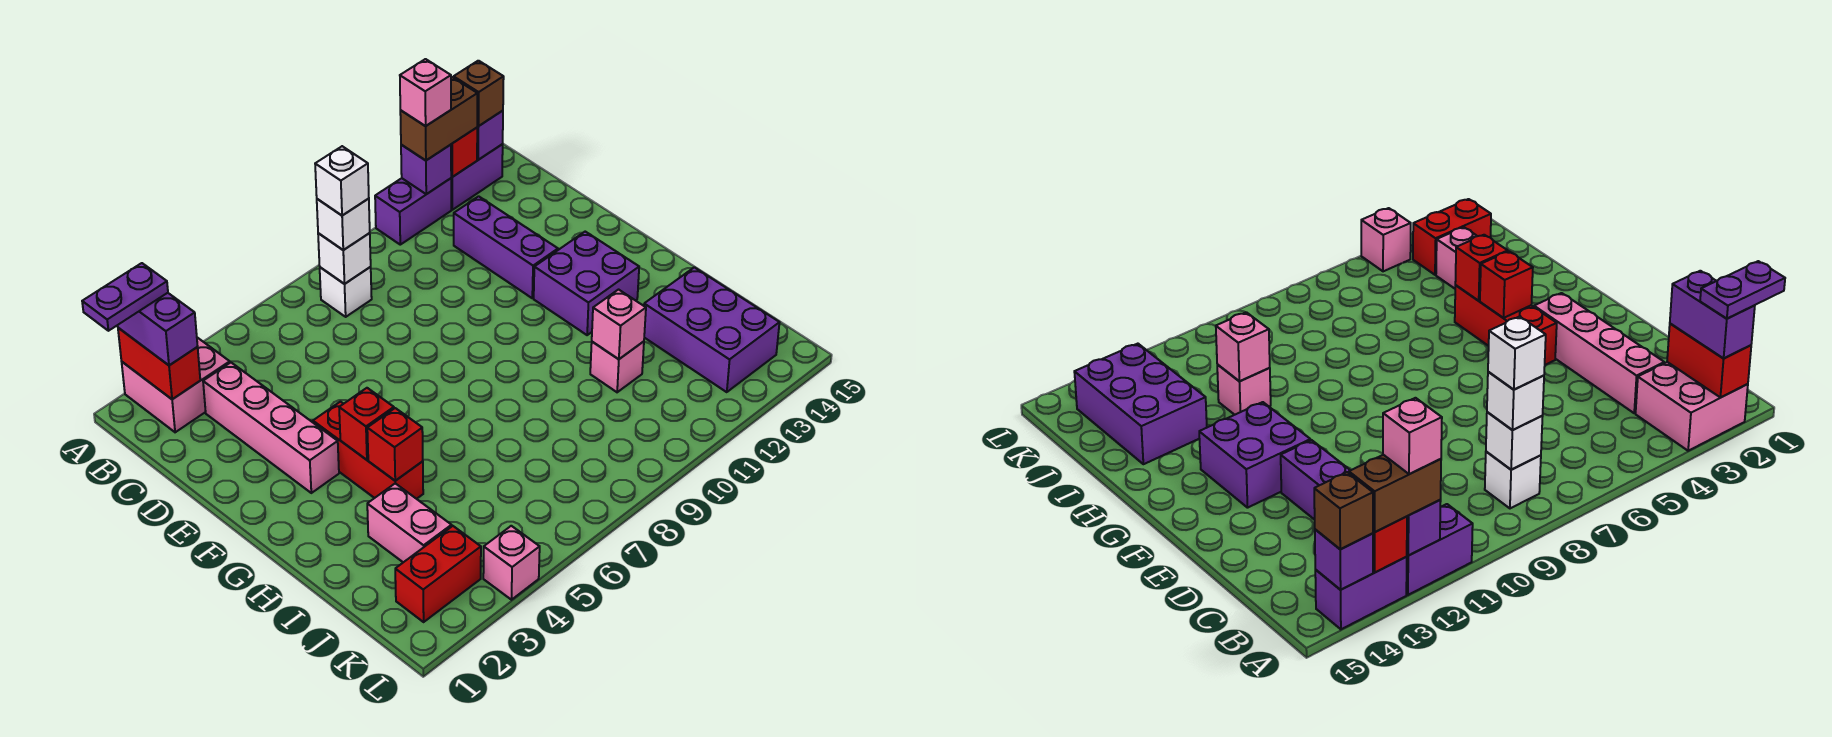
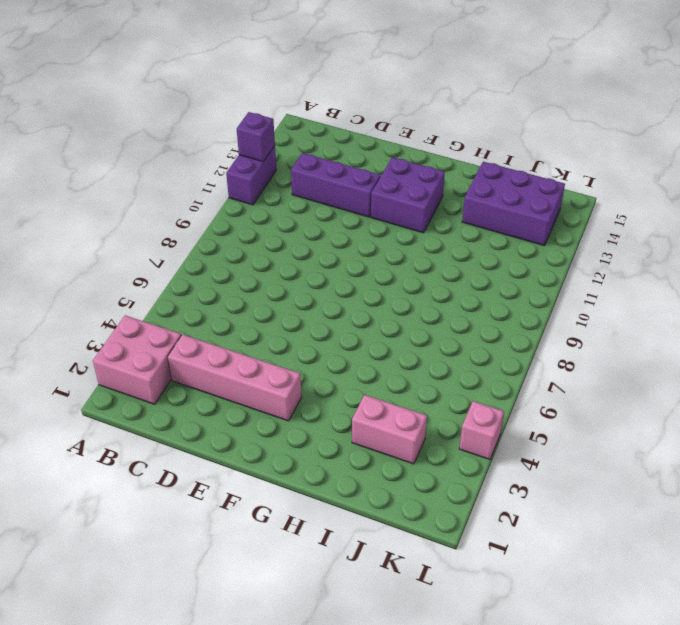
none -> purple brick A13:A14 level 1
none -> white brick B8 level 1
none -> red brick F4:H4 level 1

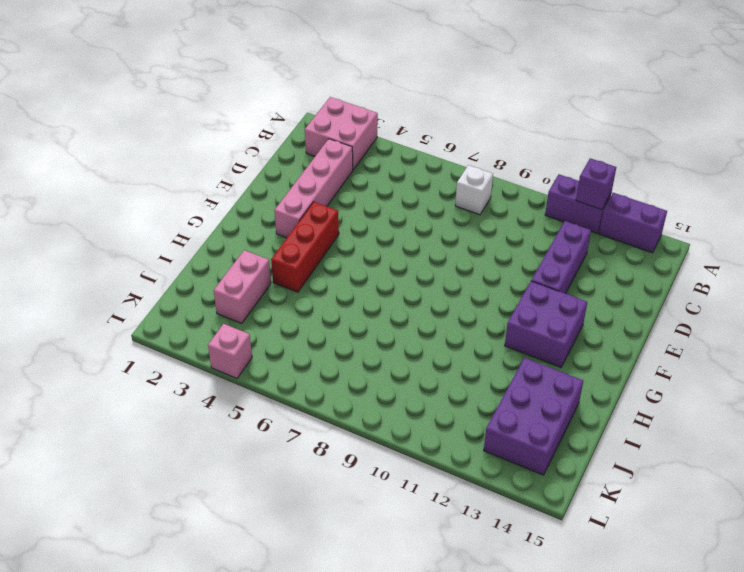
none -> pink brick I11 level 1
none -> red brick K2:K3 level 1
none -> red brick A2:B2 level 2

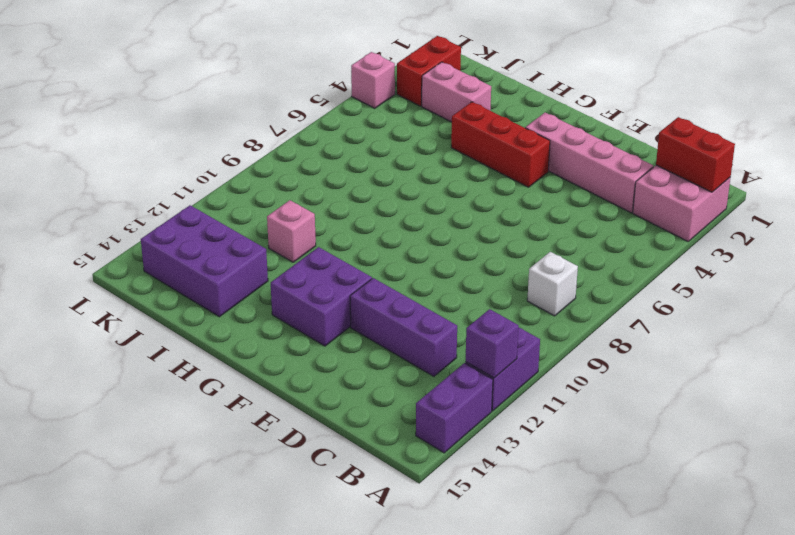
none -> red brick A13 level 2
none -> purple brick A14 level 2
none -> white brick B8 level 2

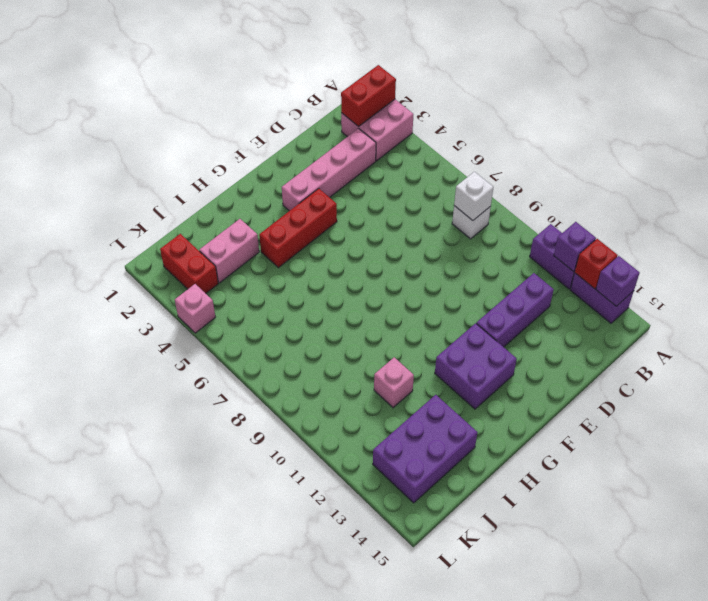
none -> red brick G4 level 2
none -> red brick H4 level 2
none -> pink brick I11 level 2

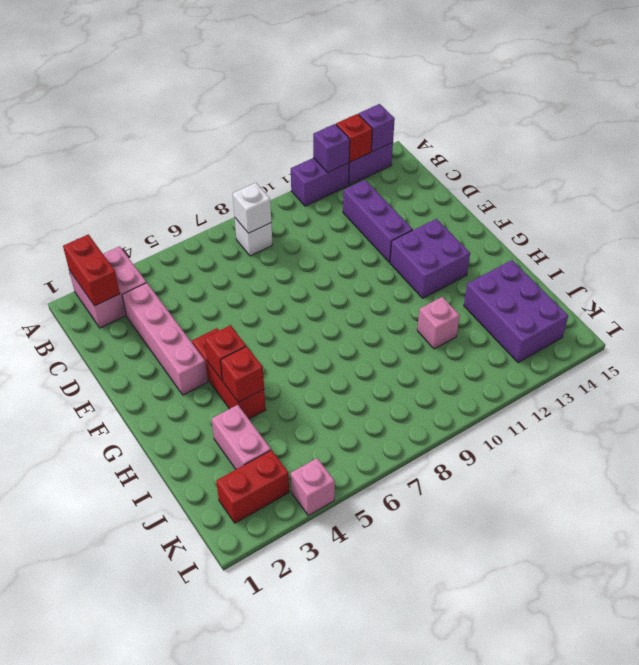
none -> pink brick I11 level 2
none -> purple brick A2:B2 level 3
none -> brown brick A12:A13 level 3

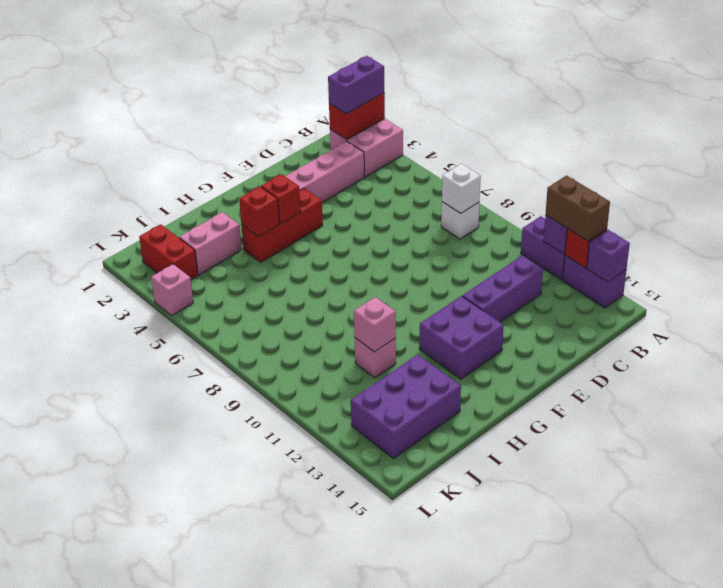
none -> brown brick A14 level 3
none -> white brick B8 level 3
none -> purple plate A1:A2 level 4

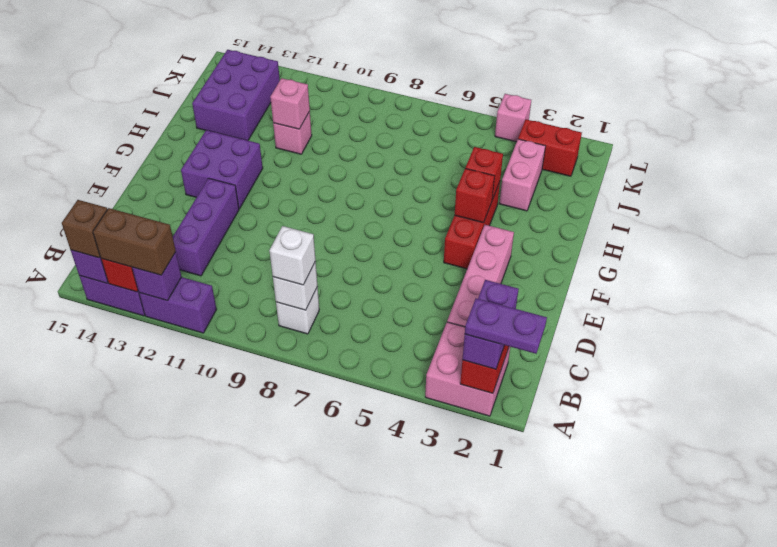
none -> pink brick A12 level 4
none -> white brick B8 level 4

